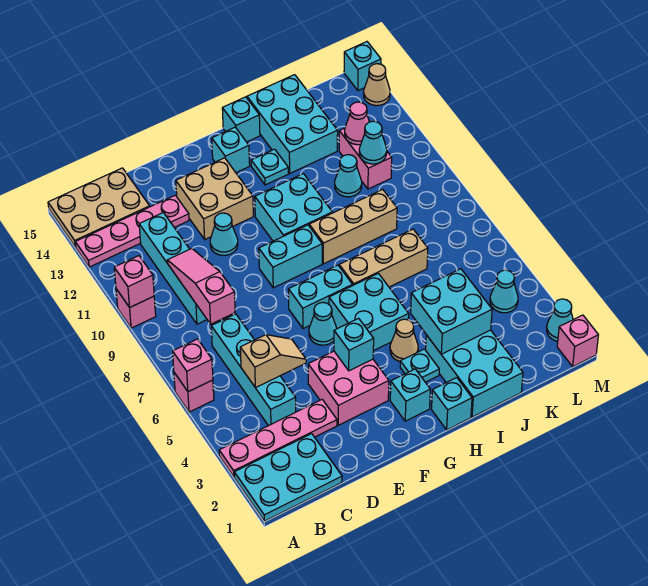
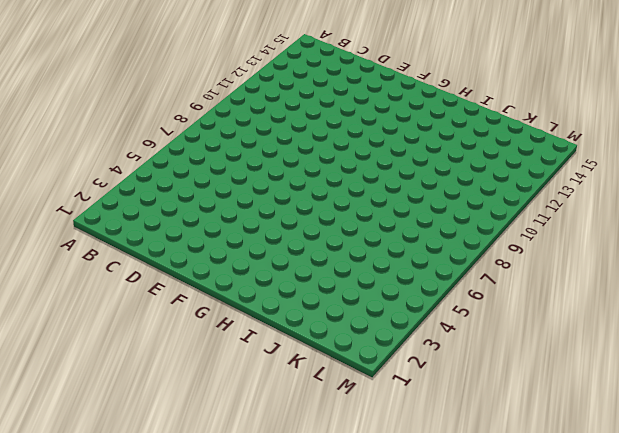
none -> cyan plate A1:C2 level 1
none -> pink plate A3:D3 level 1
none -> pink brick A6 level 1
none -> pink brick A10 level 1

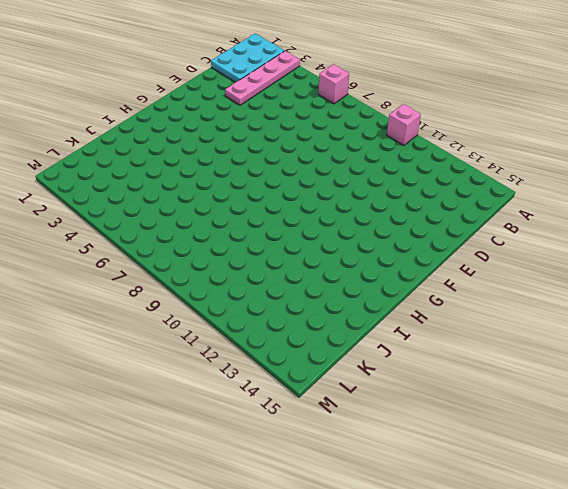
none -> pink plate A13:D13 level 1
none -> tan plate A14:C15 level 1
none -> cyan brick C4:C7 level 1
none -> cyan brick C9:C12 level 1

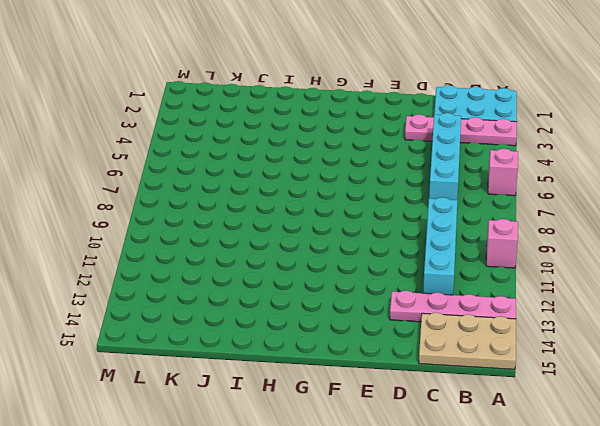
none -> pink brick E3:F4 level 1
none -> cyan cone E11 level 1
none -> tan brick E12:F13 level 1
none -> cyan cone F6 level 1

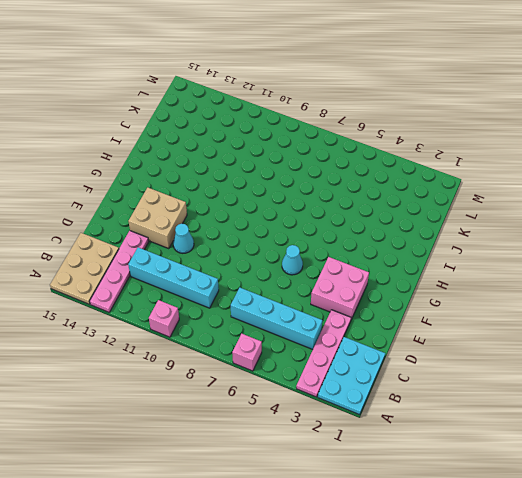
none -> cyan brick F7:G7 level 1
none -> cyan brick F9:G9 level 1
none -> cyan brick G2 level 1
none -> cyan brick G5:H6 level 1

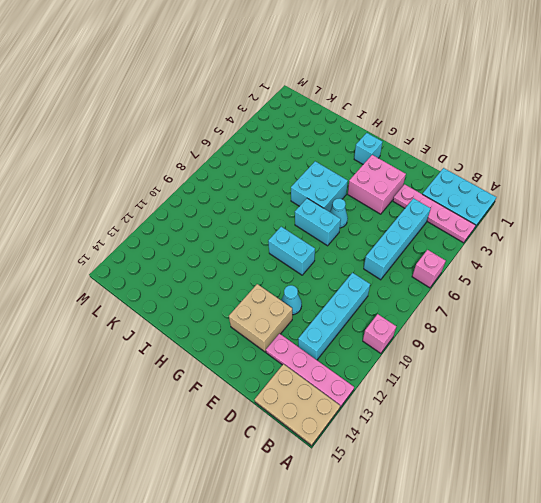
none -> cyan brick G10:H11 level 1
none -> cyan brick G14 level 1
none -> cyan brick H1 level 1
none -> cyan plate H3 level 1

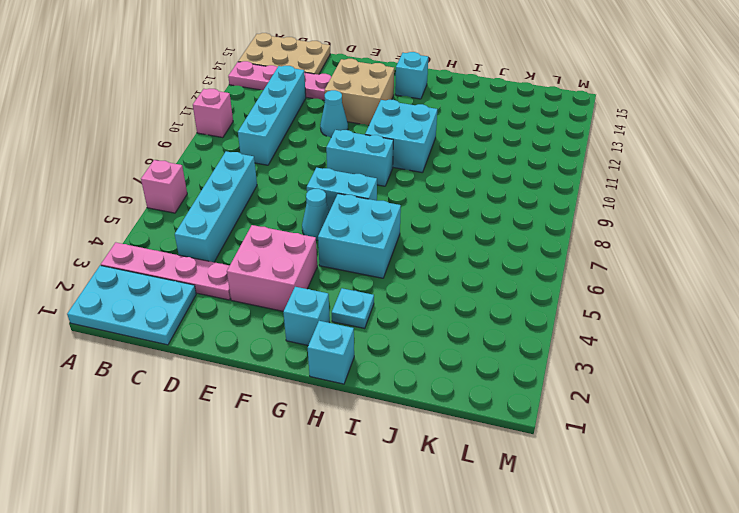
none -> tan cone H4 level 1
none -> tan brick H7:J7 level 1
none -> tan brick H9:J9 level 1
none -> cyan plate H13 level 1

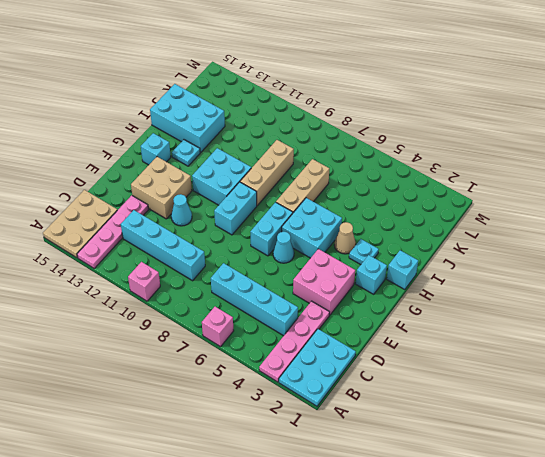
none -> cyan brick H15 level 1
none -> cyan brick I1:J3 level 1
none -> cyan cone J11 level 1
none -> pink brick K11:K12 level 1

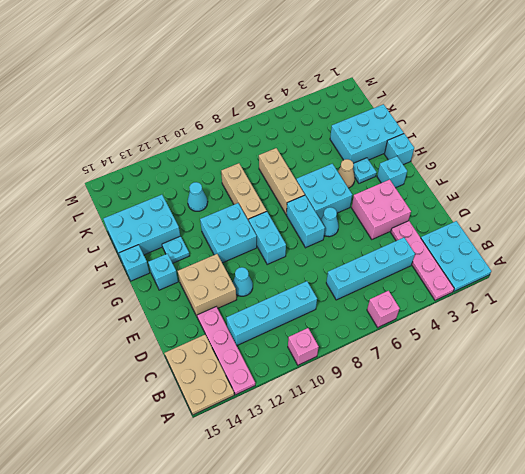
none -> pink brick K11:K12 level 1
none -> cyan cone L4 level 1
none -> pink brick M1 level 1
none -> cyan cone M2 level 1

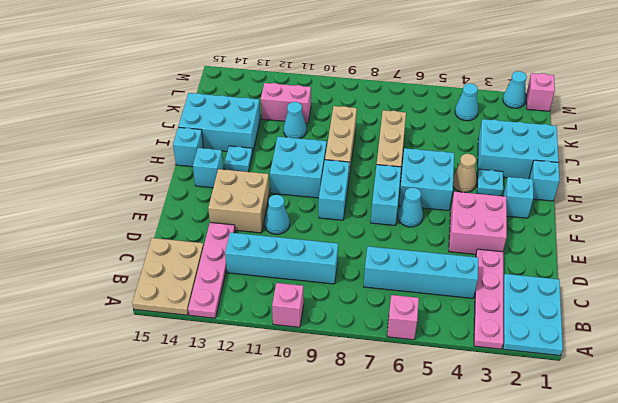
none -> tan cone M14 level 1
none -> cyan brick M15 level 1
none -> pink brick A6 level 2
none -> pink brick A10 level 2

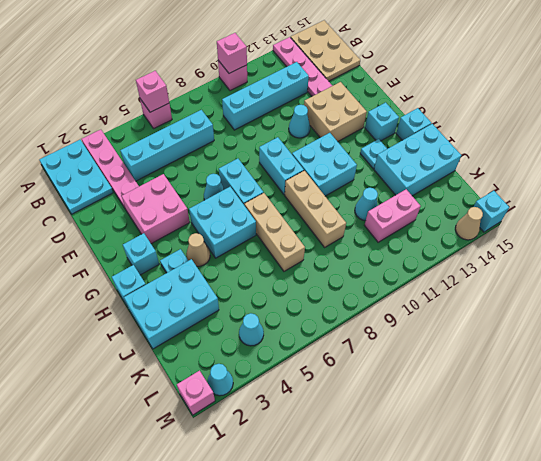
none -> tan slope C5:D5 level 2 top C
none -> pink slope C8:C10 level 2 top 8
none -> cyan brick F4 level 2
none -> cyan brick I3:J4 level 2

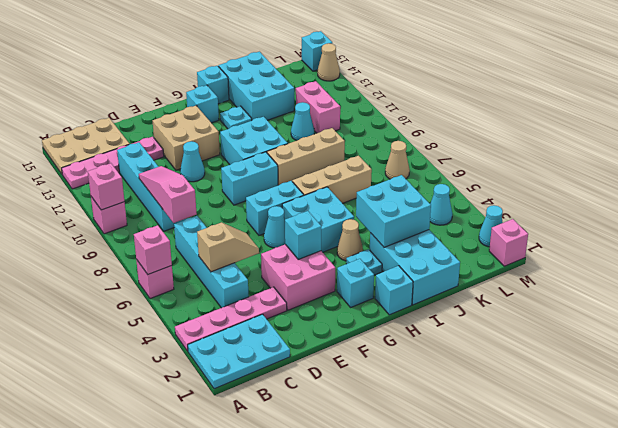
tan cone L7 level 1 -> none
none -> cyan cone K11 level 2
none -> pink cone K12 level 2

